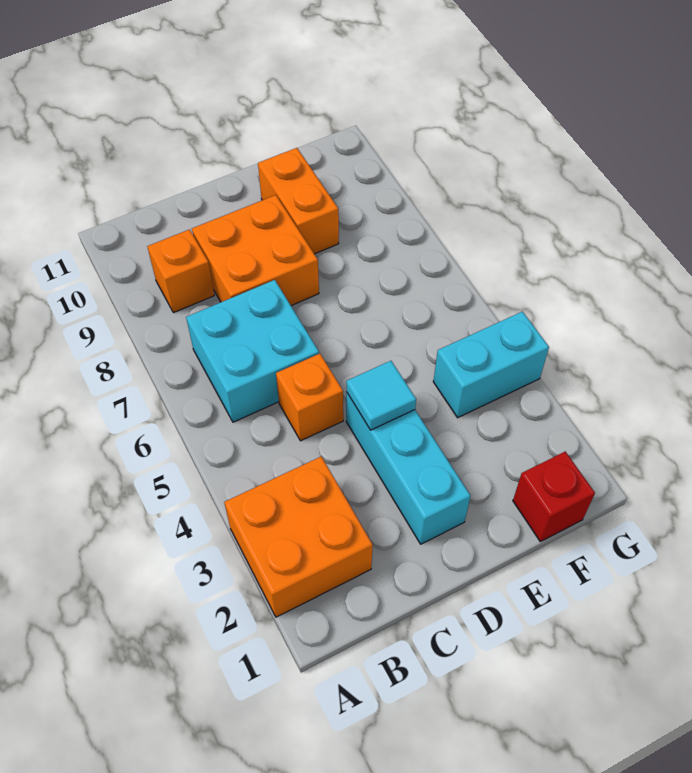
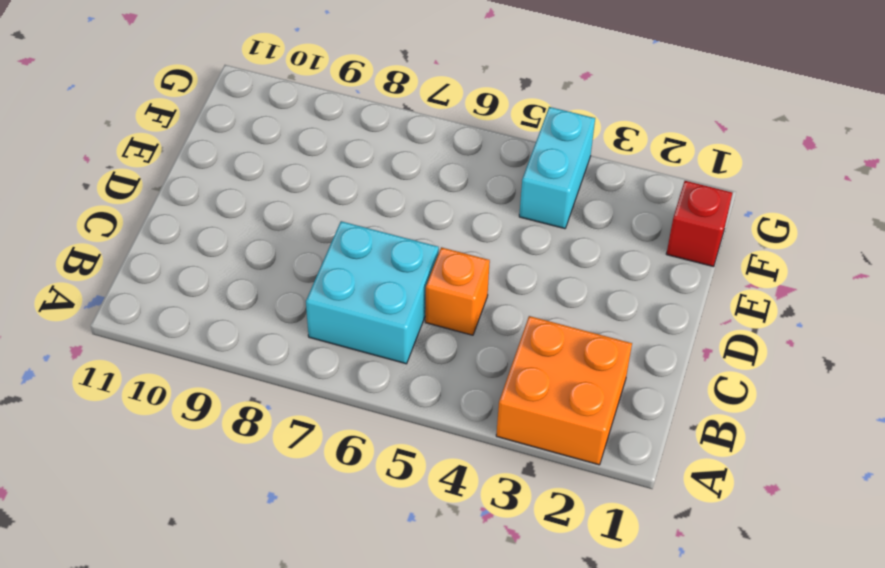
none -> orange brick B9 level 1
none -> orange brick C8:D9 level 1

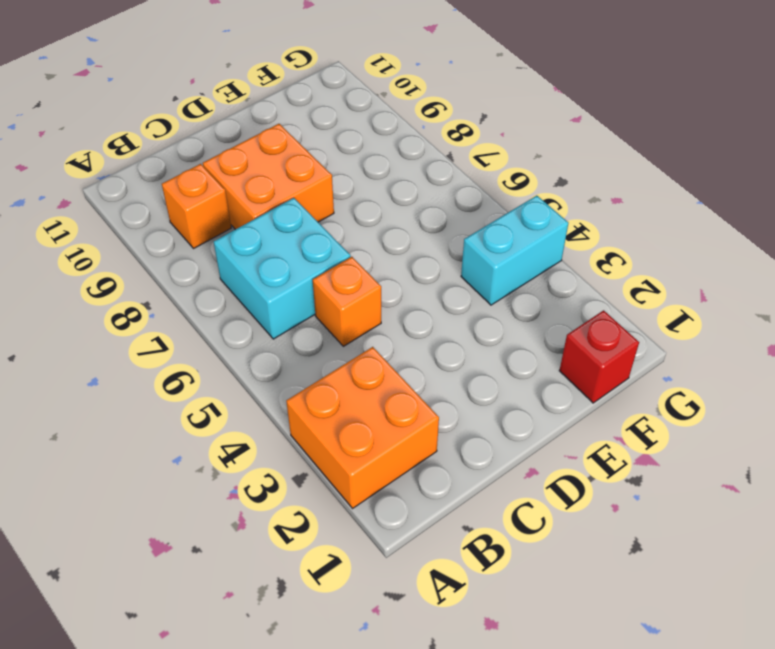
none -> cyan brick D2:D4 level 1
none -> orange brick E9:E10 level 1

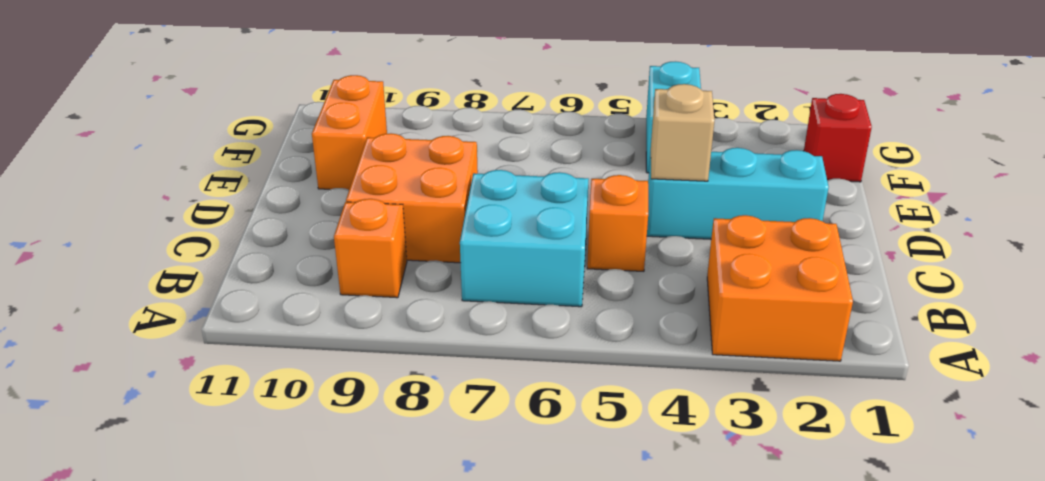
tan brick D4 level 2 -> cyan tile D4 level 2
orange brick E10:F10 level 1 -> orange brick E9:E10 level 1

